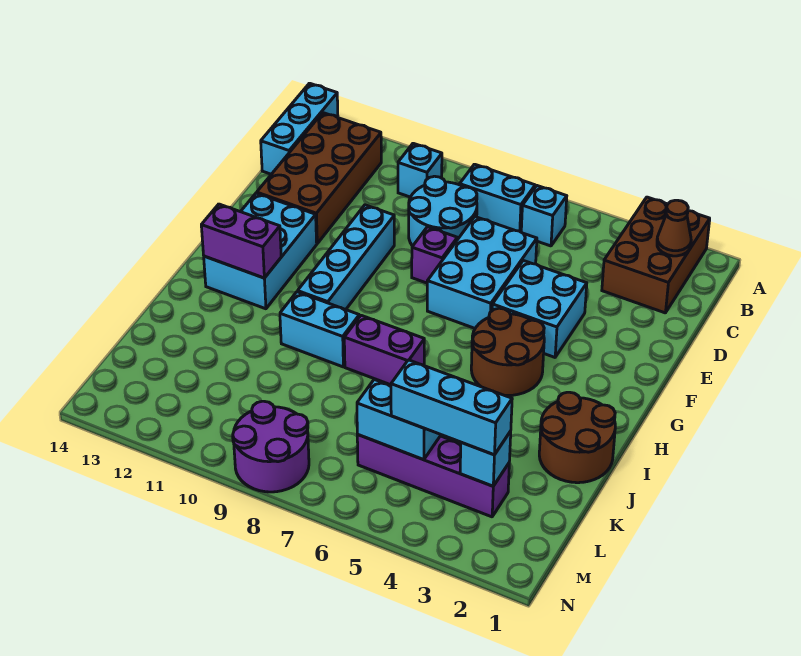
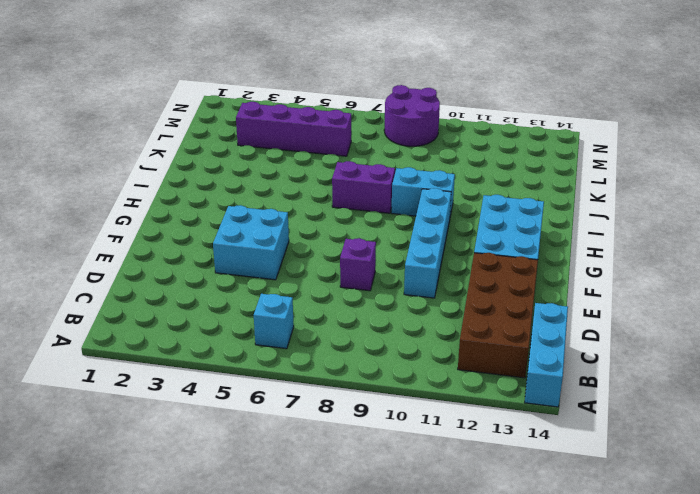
none -> brown brick A2:C3 level 1
none -> cyan brick B7:B8 level 1
none -> cyan brick B10 level 1

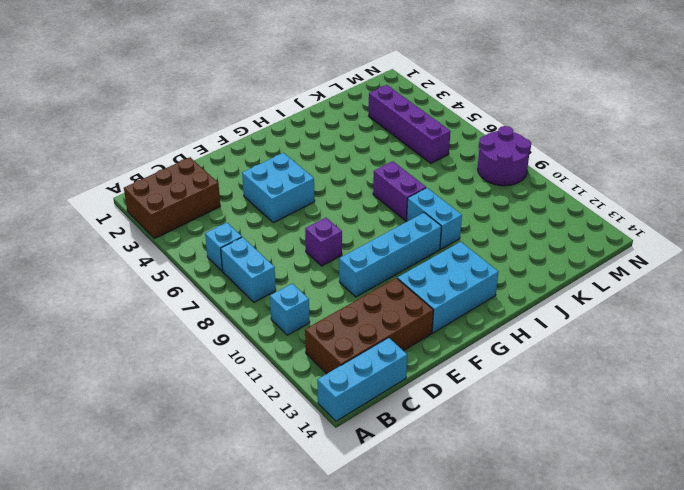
none -> cyan round brick C8:D9 level 1
none -> cyan brick D6:F7 level 1
none -> brown round brick G4:H5 level 1

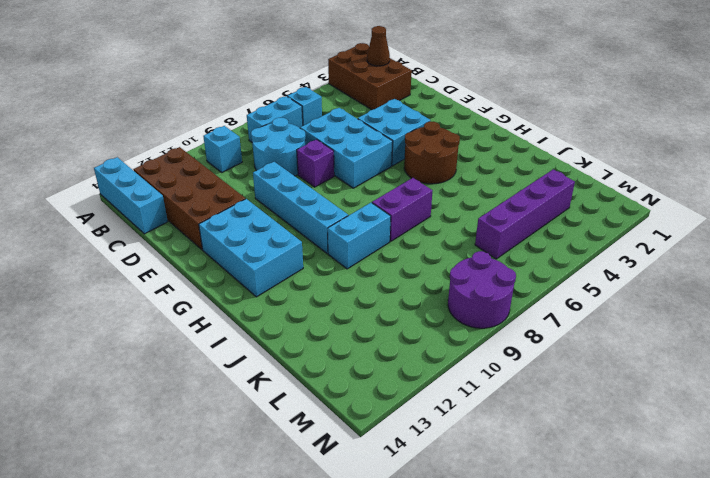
none -> brown round brick I1:J2 level 1
none -> purple brick H12:H13 level 2
none -> cyan brick L3 level 2

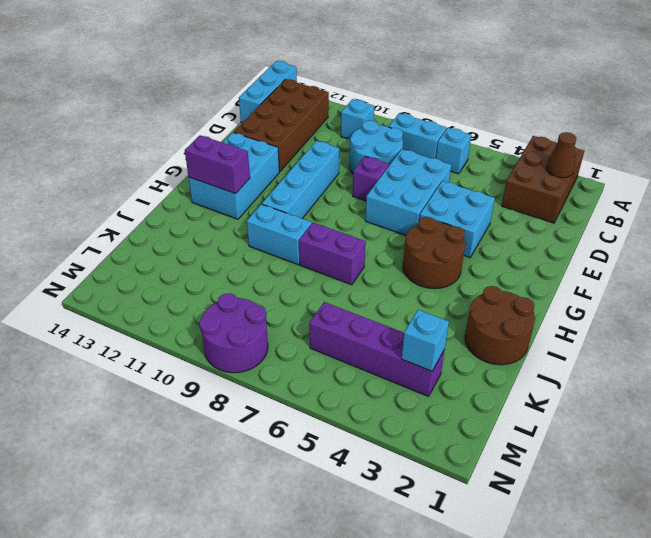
none -> cyan brick L5:L6 level 2
none -> cyan brick L3:L5 level 3

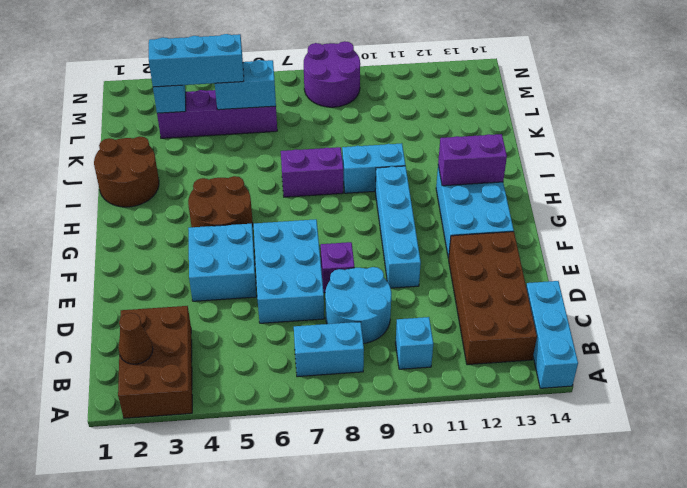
none -> cyan brick B6 level 1

